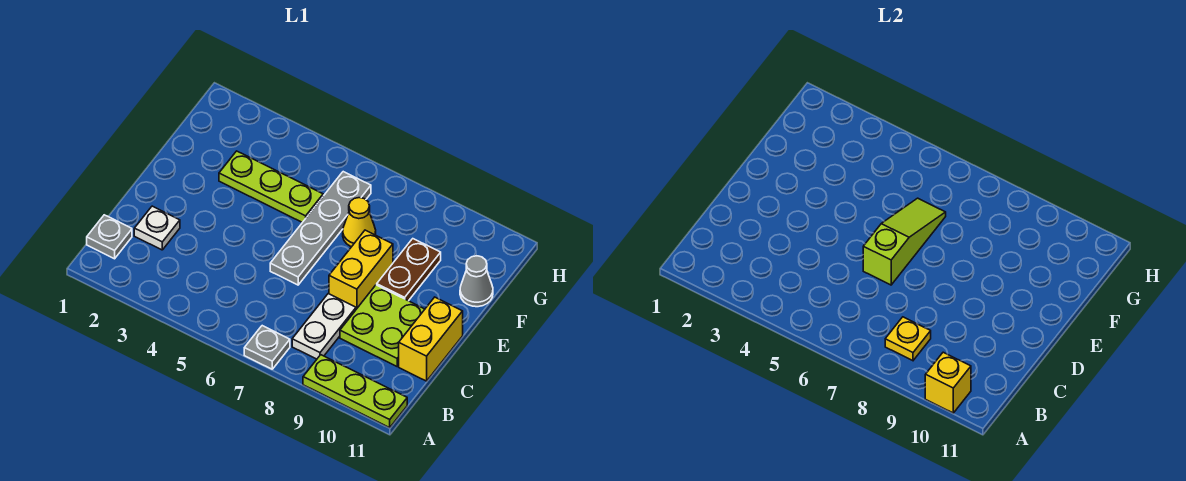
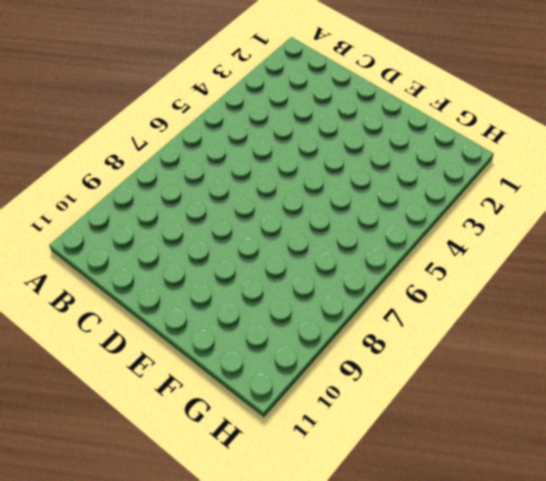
none -> grey plate A7 level 1
none -> lime plate A9:A11 level 1
none -> grey plate B1 level 1

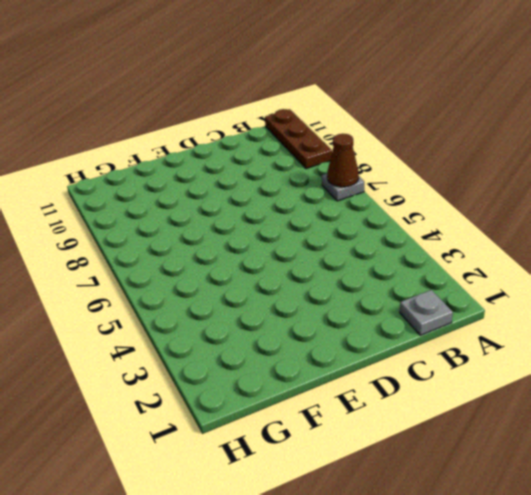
brown cone A7 level 2 -> none
brown plate A9:A11 level 1 -> lime plate A9:A11 level 1
none -> white plate B8:C8 level 1
none -> white plate C2 level 1
none -> lime plate C9:D10 level 1

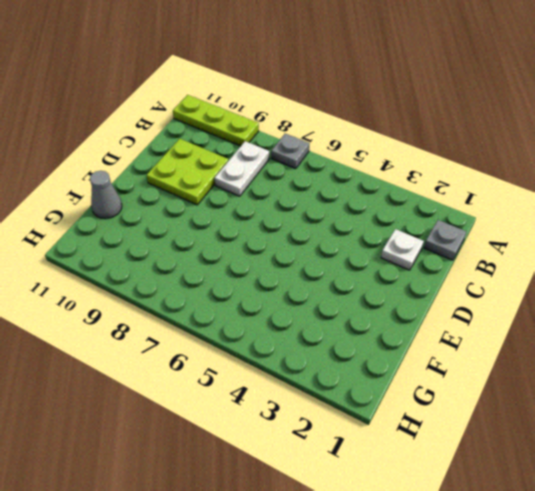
none -> yellow brick C11:D11 level 1
none -> grey plate D6:G6 level 1
none -> yellow brick D8:E8 level 1

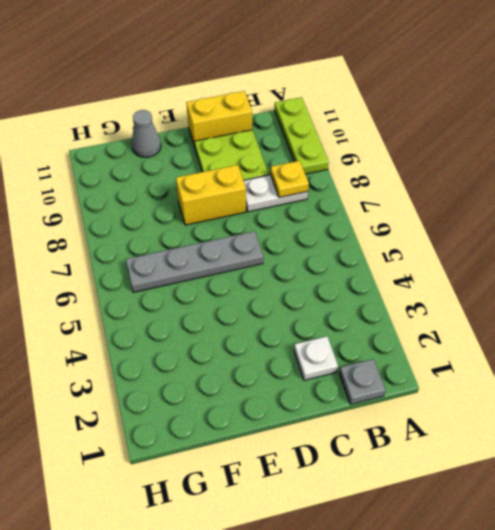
none -> grey plate A7 level 1
none -> brown plate E9:F9 level 1
none -> lime plate F3:F5 level 1

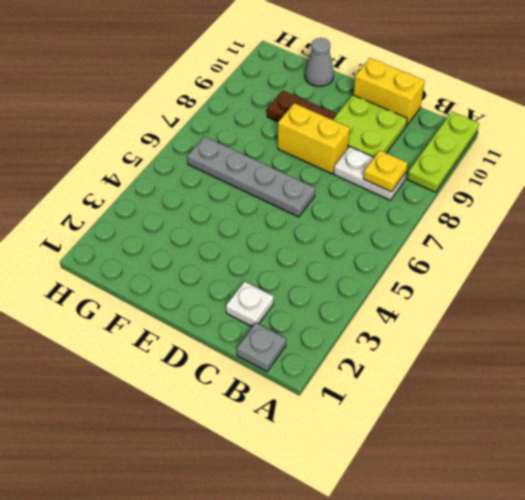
none -> grey plate A7 level 1
none -> lime plate F3:F5 level 1
none -> yellow cone F7 level 1

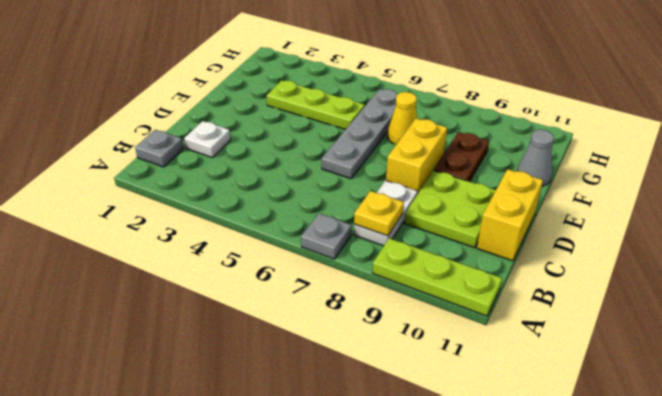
none -> yellow brick A10 level 2
none -> lime slope D6:F6 level 2 top D

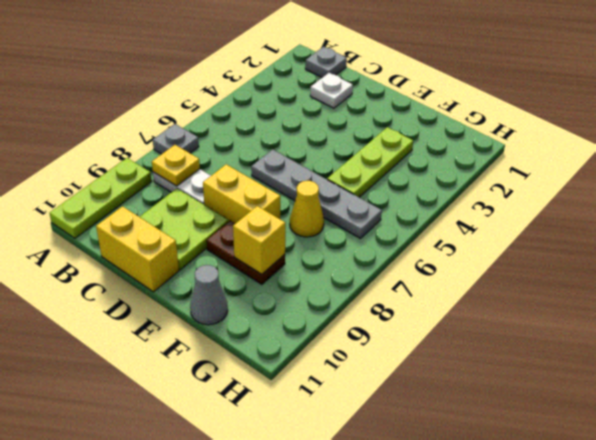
yellow brick F9 level 2 -> yellow brick A10 level 2
none -> lime slope D6:F6 level 2 top D

